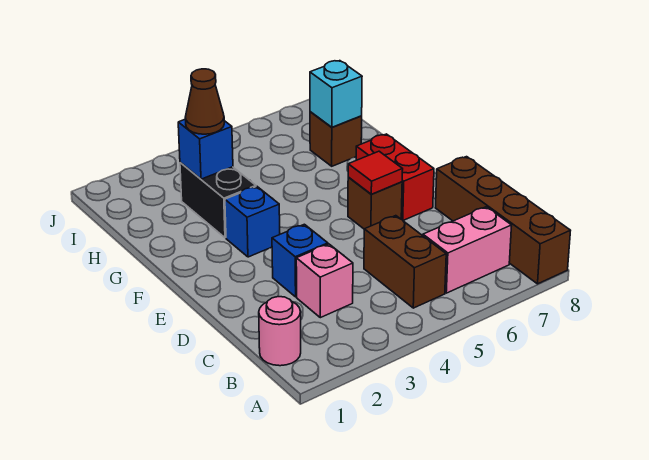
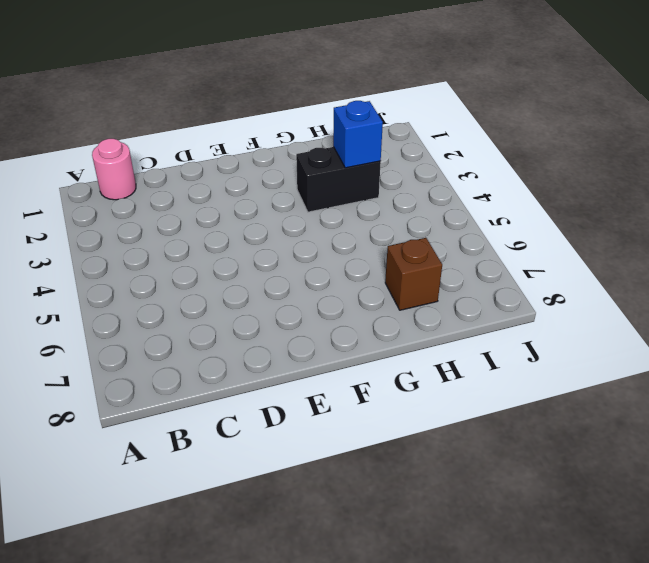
none -> brown brick A8:D8 level 1
none -> brown brick B5:C5 level 1
none -> pink brick B6:B7 level 1

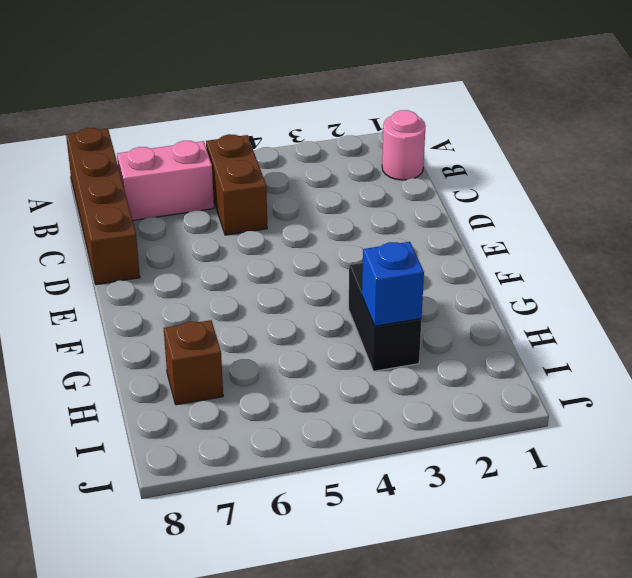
none -> pink brick C3 level 1
none -> blue brick D3 level 1
none -> brown brick E6 level 1

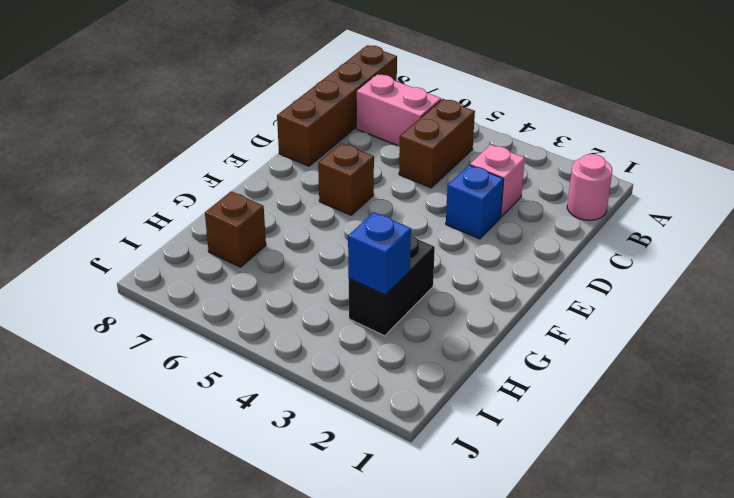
none -> red brick E7:F7 level 1
none -> blue brick F3 level 1
none -> red tile E6 level 2

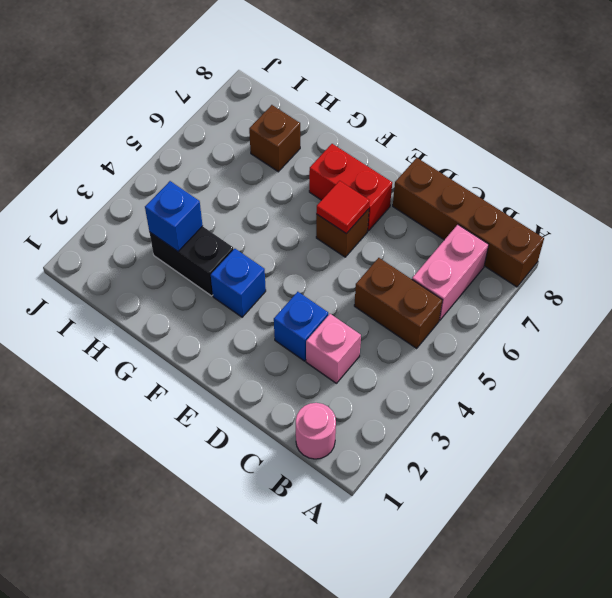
none -> cyan brick H7 level 2
none -> brown cone H3 level 3

